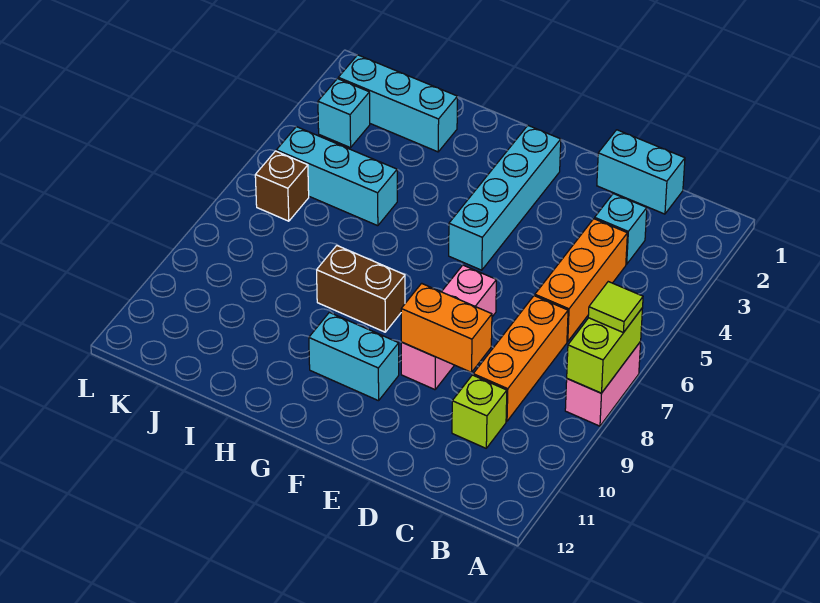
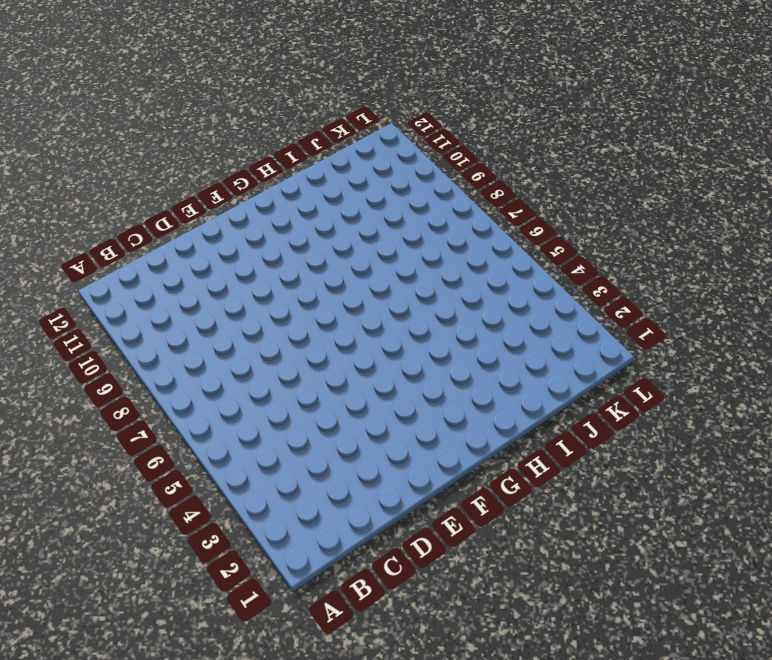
none -> pink brick A7:A8 level 1
none -> cyan brick C1:D1 level 1
none -> cyan brick C3 level 1

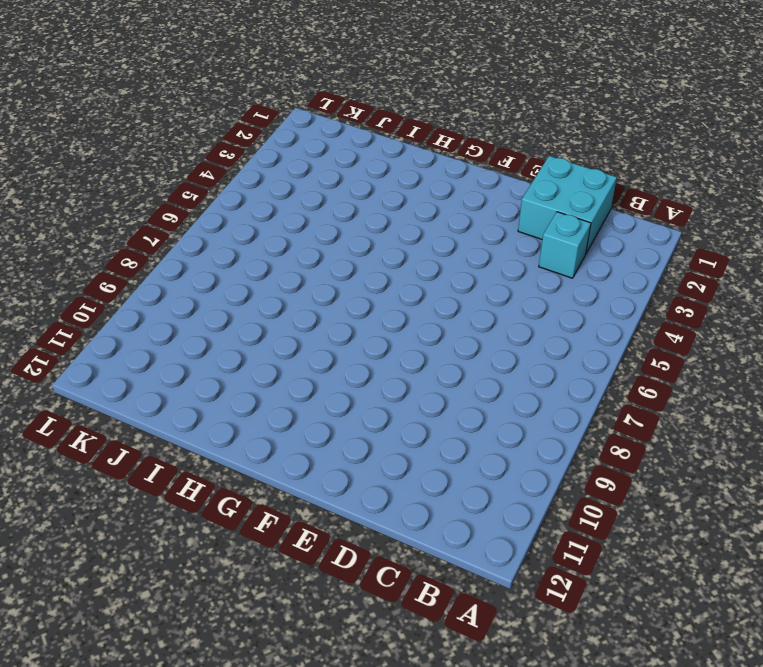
cyan brick C1:D2 level 1 -> cyan brick C1:D1 level 1
none -> pink brick A7:A8 level 1
none -> orange brick C4:C6 level 1
none -> orange brick C7:C9 level 1

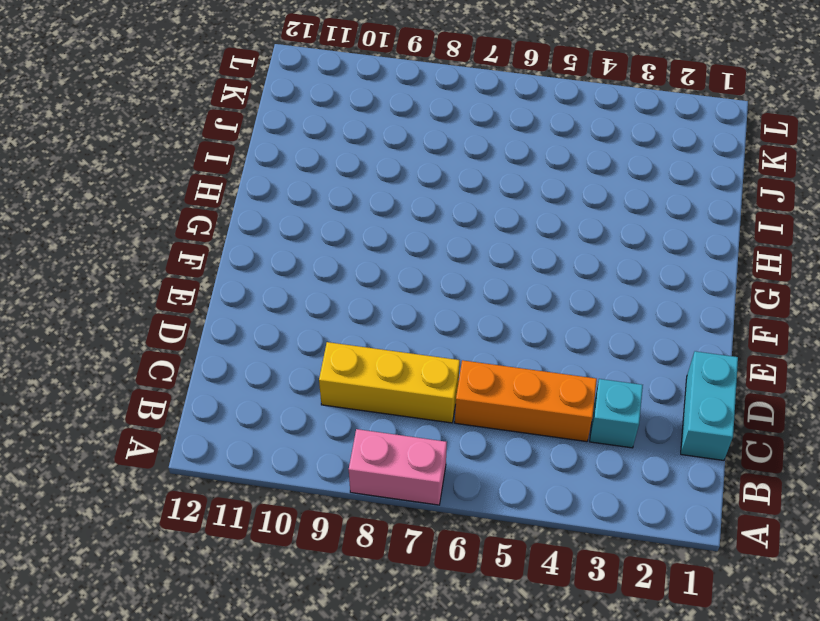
yellow brick C7:C9 level 1 -> orange brick C7:C9 level 1
none -> lime brick C10 level 1
none -> pink brick E7:E9 level 1
none -> cyan brick F2:F5 level 1

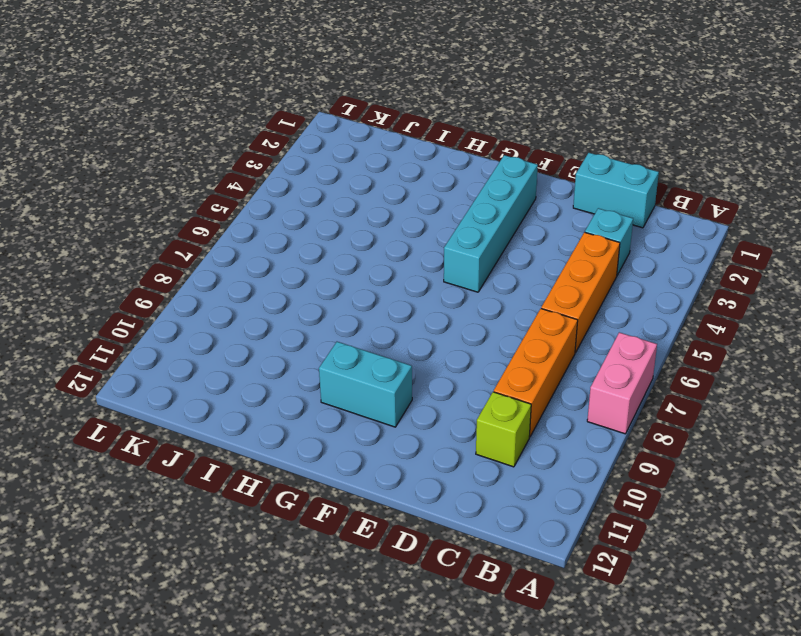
none -> pink brick E7:E9 level 1
none -> brown brick G8:H8 level 1
none -> cyan brick I2:K2 level 1

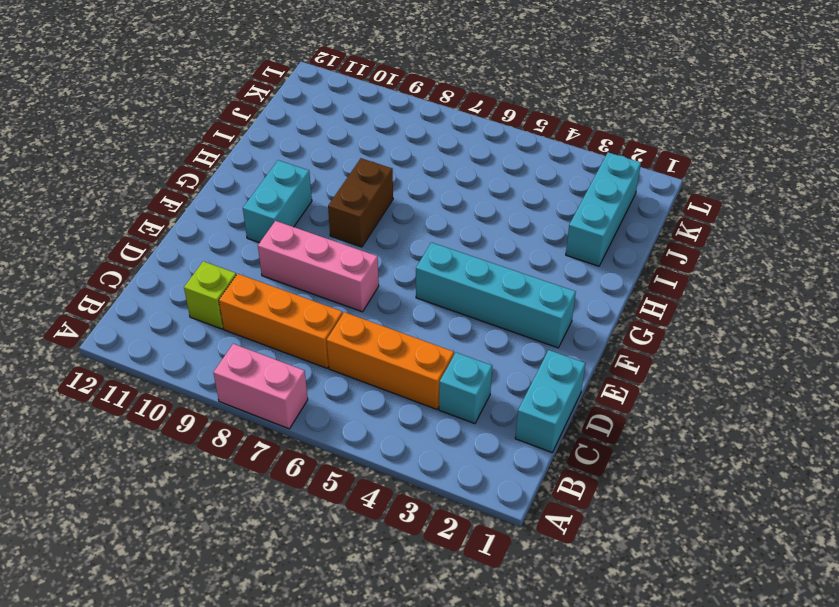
none -> cyan brick I5:K5 level 1
none -> cyan brick K3 level 1
none -> brown brick K6 level 1

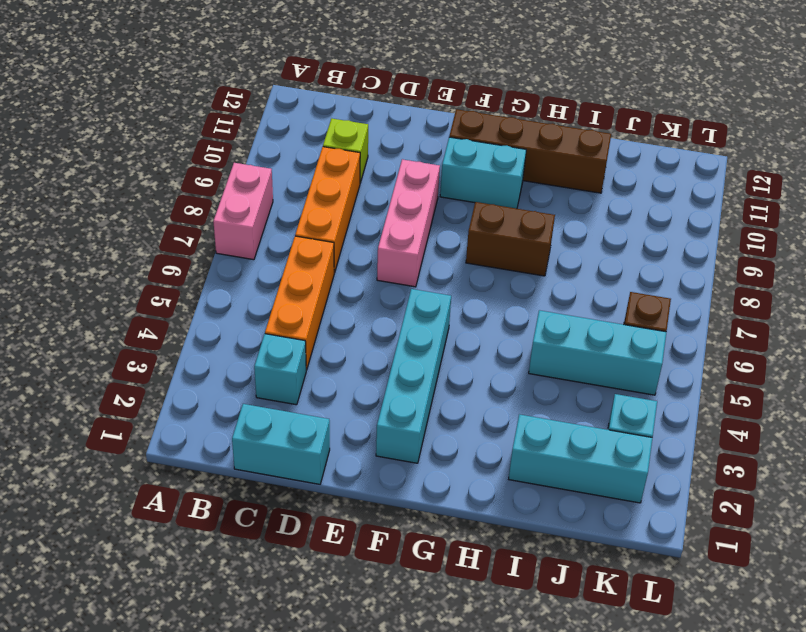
brown brick F11:I11 level 1 -> none
none -> lime brick A7:A8 level 2
none -> orange brick D9:E9 level 2
none -> lime tile A7 level 3

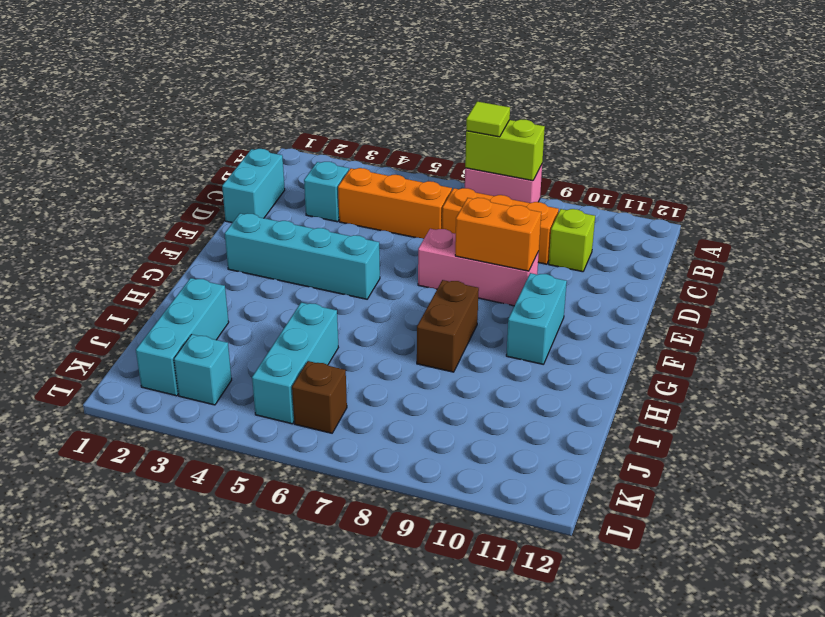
orange brick E8:E9 level 2 -> orange brick D9:E9 level 2

